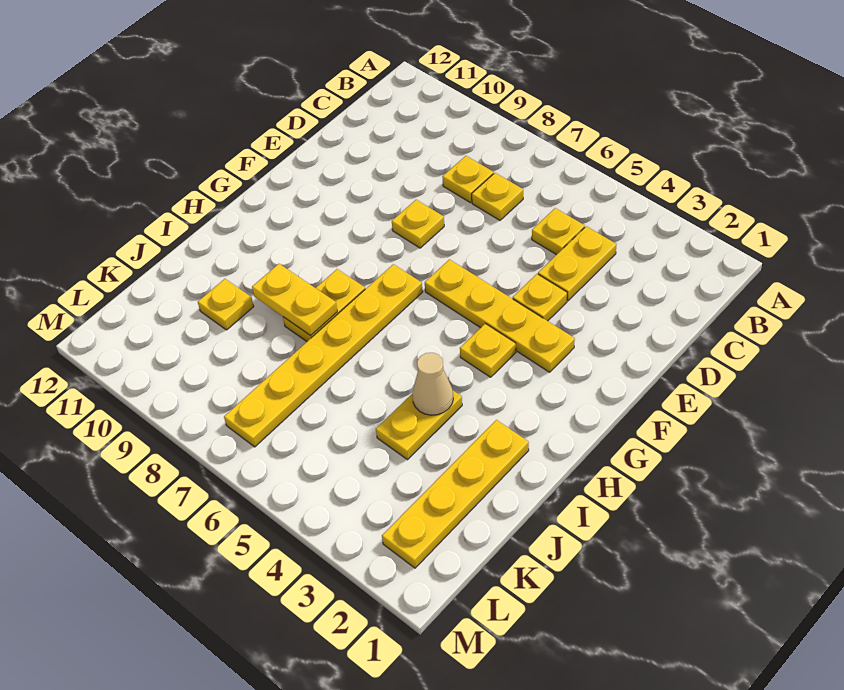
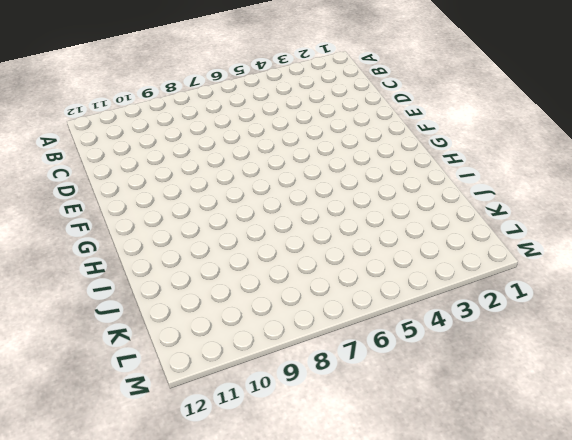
none -> yellow plate C4:D4 level 1
none -> yellow plate C5 level 1
none -> yellow plate C7 level 1

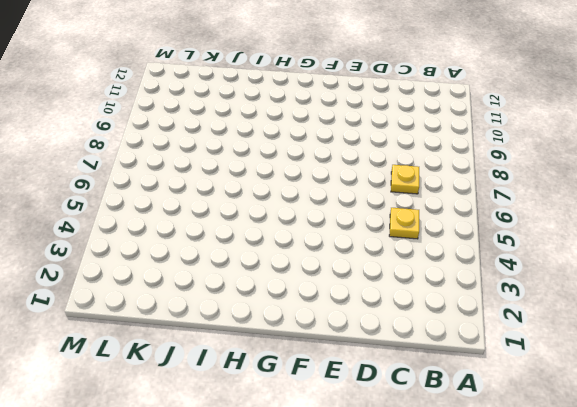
none -> yellow plate C4:D4 level 1
none -> yellow plate C8 level 1
none -> yellow plate E4 level 1

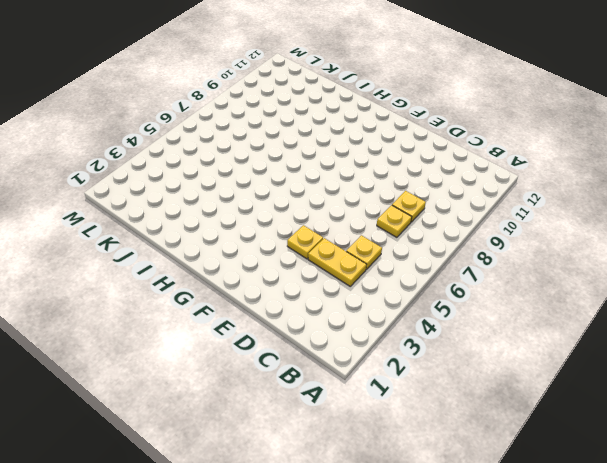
none -> yellow plate E8 level 1
none -> yellow plate F3:F6 level 1
none -> yellow plate G4 level 1

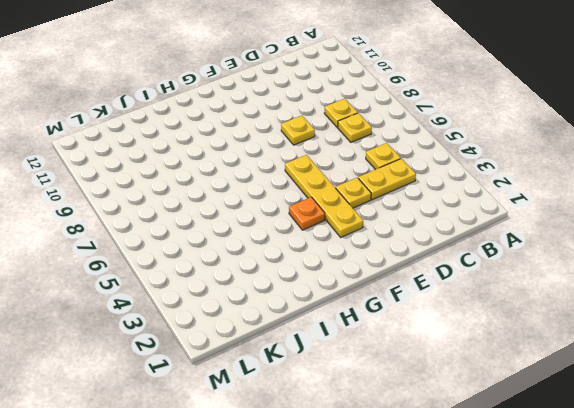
orange plate G4 level 1 -> yellow plate G4 level 1
none -> yellow plate G7:L7 level 1
none -> yellow plate H8:I8 level 1
none -> yellow plate I2:L2 level 1

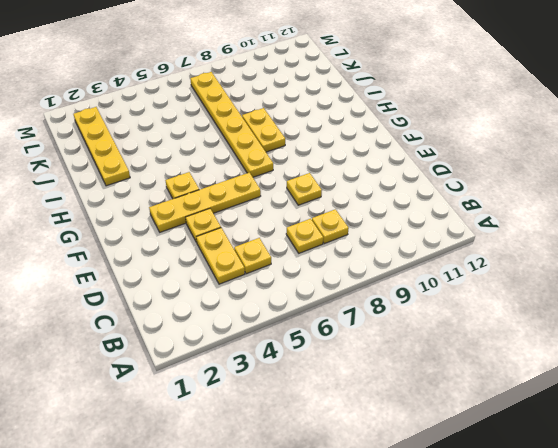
none -> yellow plate I4:J4 level 1
none -> yellow plate J10 level 1
none -> tan cone I4 level 2

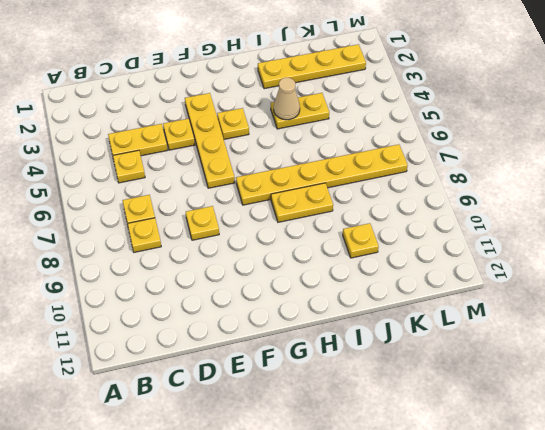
none -> yellow plate I8:I9 level 2

